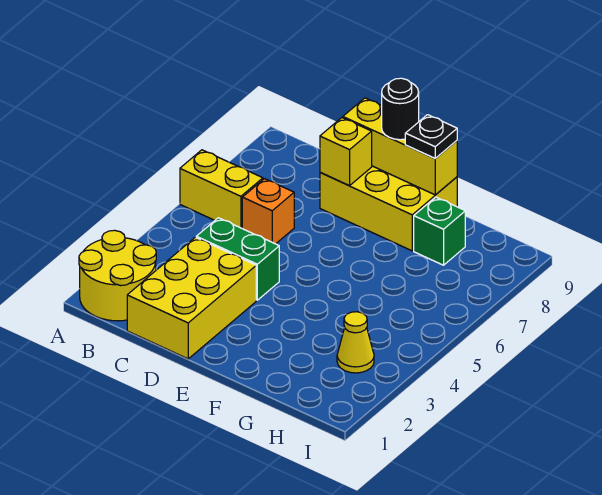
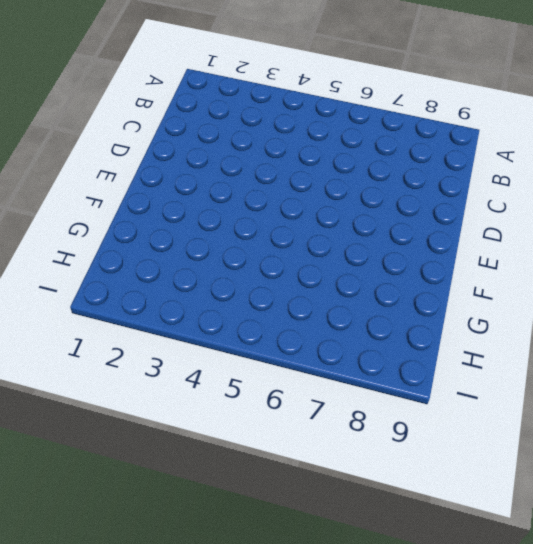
none -> yellow round brick A1:B2 level 1
none -> yellow brick A6:B6 level 1
none -> yellow brick C1:D3 level 1

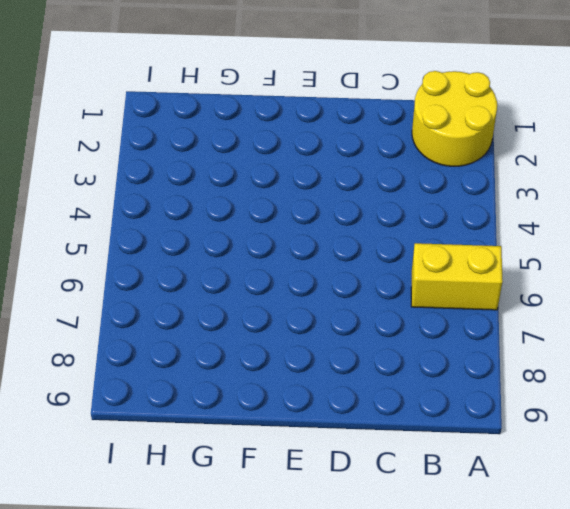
none -> yellow brick C1:D3 level 1
none -> green brick C4:D4 level 1
none -> orange brick C6 level 1

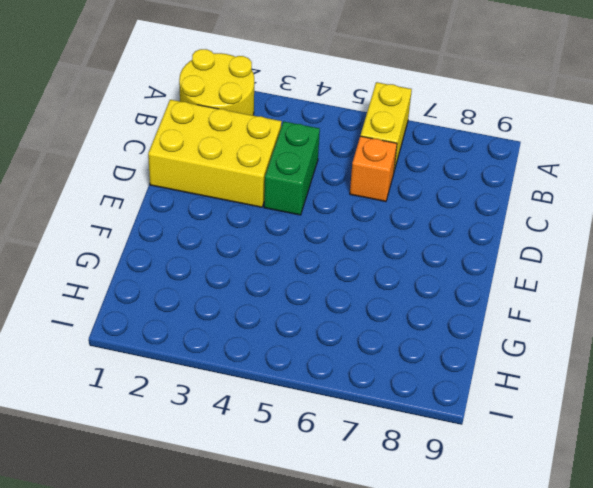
none -> yellow brick D8:F9 level 1
none -> green brick G8 level 1
none -> yellow cone H3 level 1

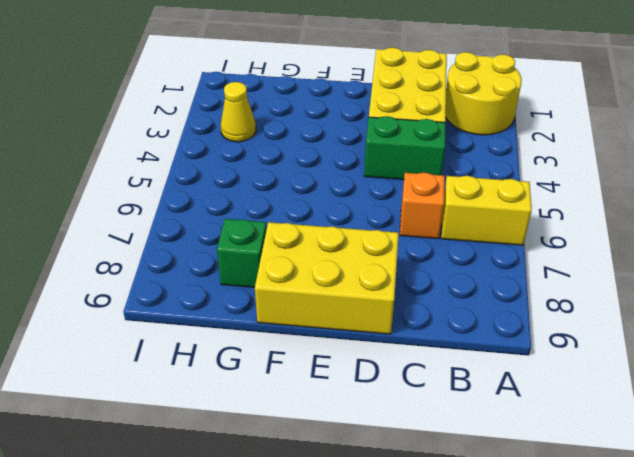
none -> yellow brick D8 level 2
none -> yellow brick D9:F9 level 2
none -> black round brick E9 level 3

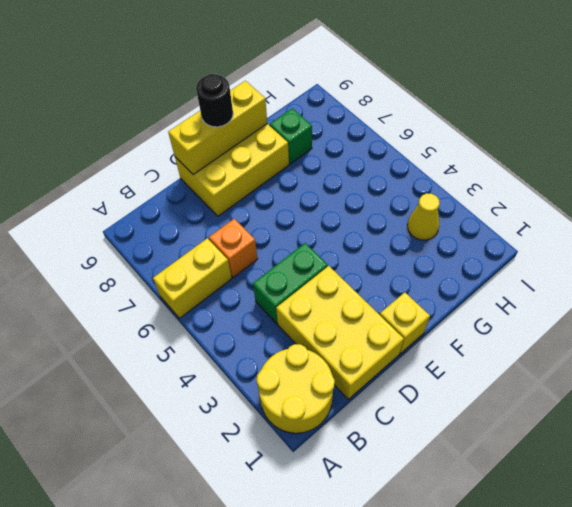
yellow brick E1 level 1 -> yellow brick D8 level 2
none -> black plate F9 level 3

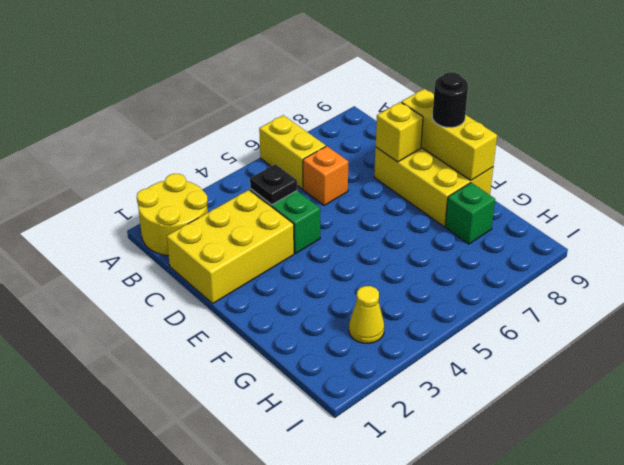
black plate C4 level 2 -> black plate F9 level 3

